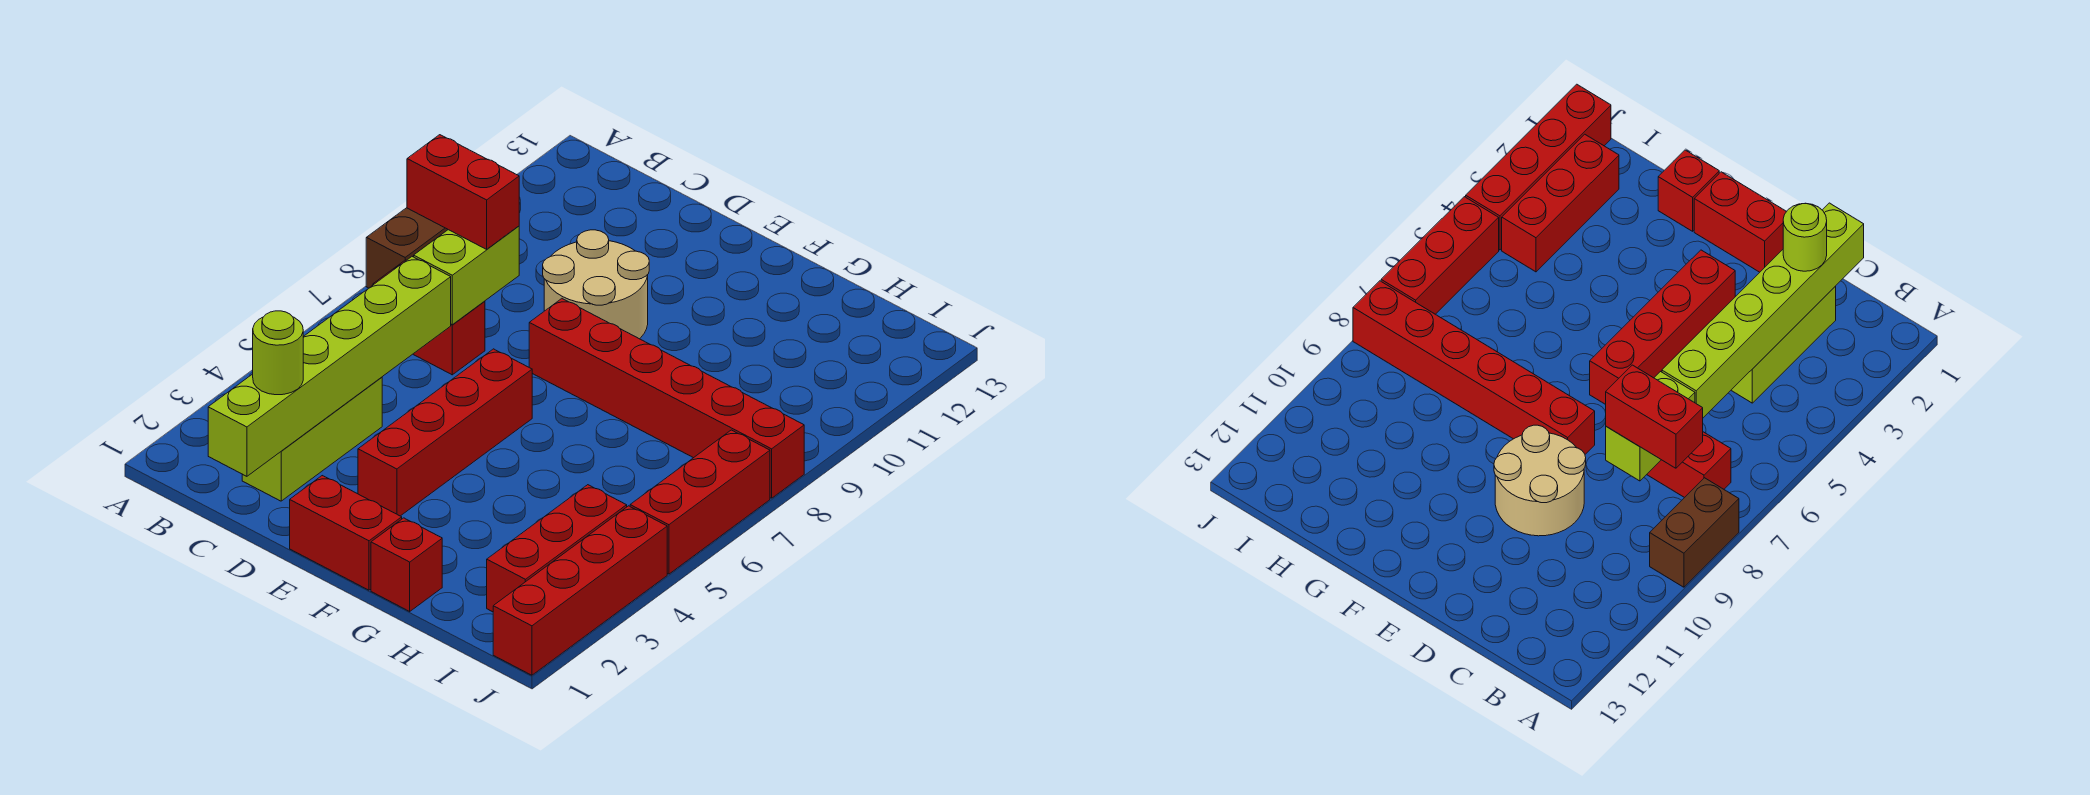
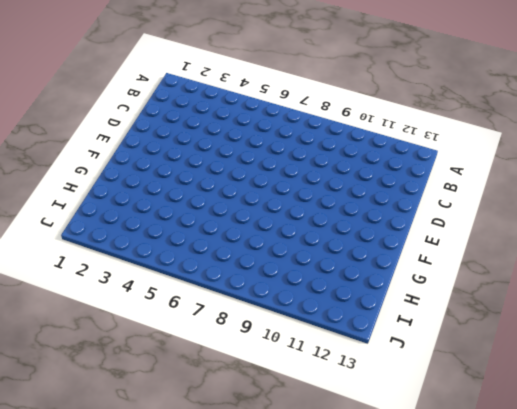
none -> brown brick A8:A9 level 1
none -> red brick B7:C7 level 1
none -> lime brick C2:C4 level 1

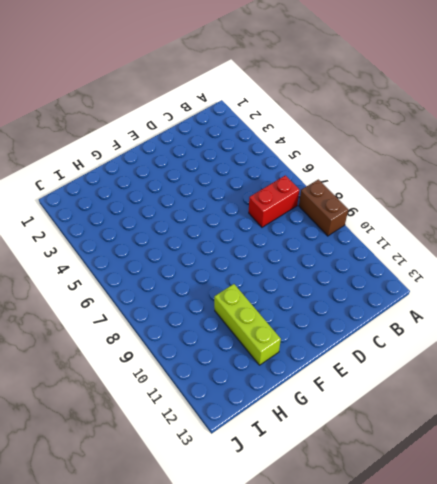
lime brick G10:G12 level 1 -> lime brick C2:C4 level 1
none -> tan round brick D9:E10 level 1
none -> red brick E1:F1 level 1
none -> red brick E3:E6 level 1

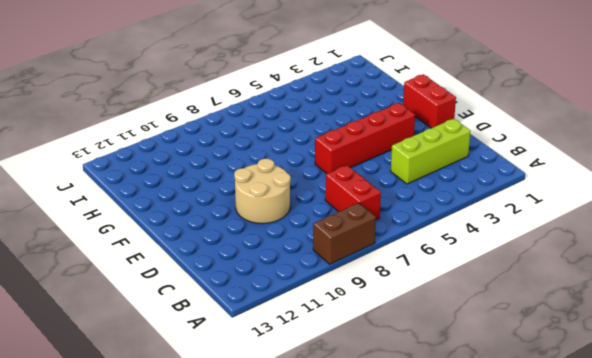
none -> red brick E8:J8 level 1
none -> red brick G1 level 1
none -> red brick I2:I4 level 1

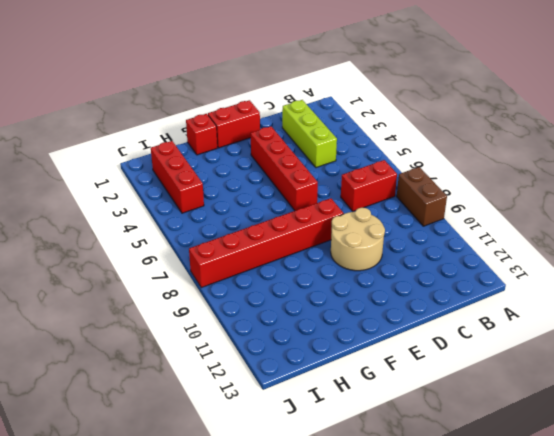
none -> red brick J1:J4 level 1
none -> red brick J5:J7 level 1
none -> lime brick C1:C6 level 2

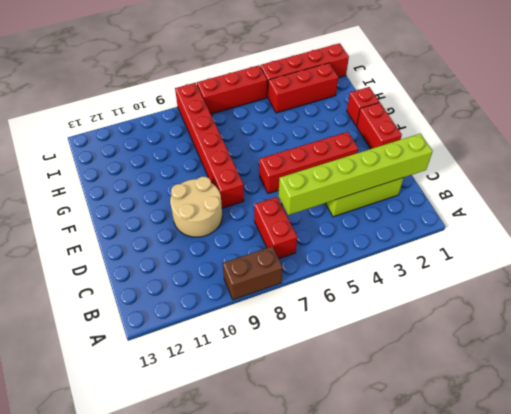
none -> lime brick C7:C8 level 2
none -> red brick B8:C8 level 3
none -> lime round brick C2 level 3

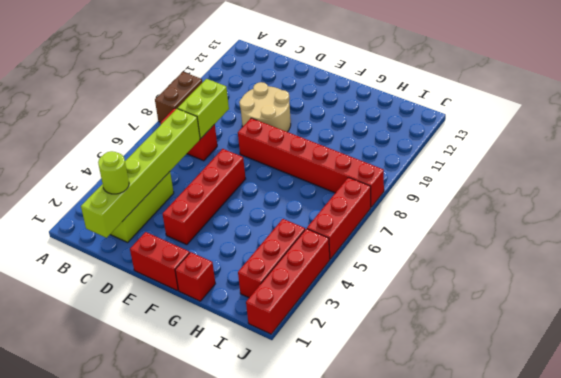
none -> red brick B8:C8 level 3

